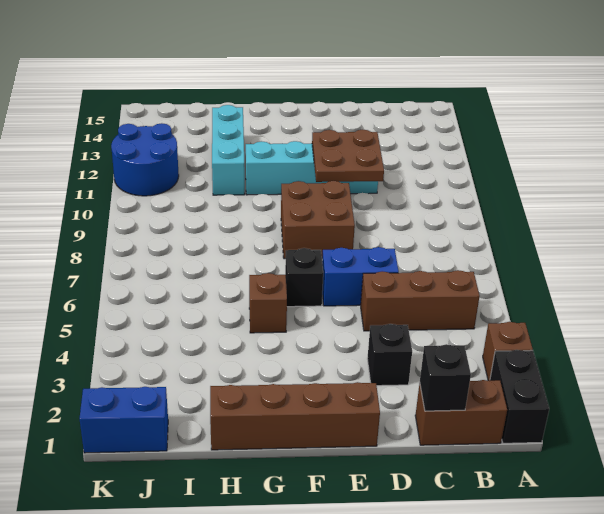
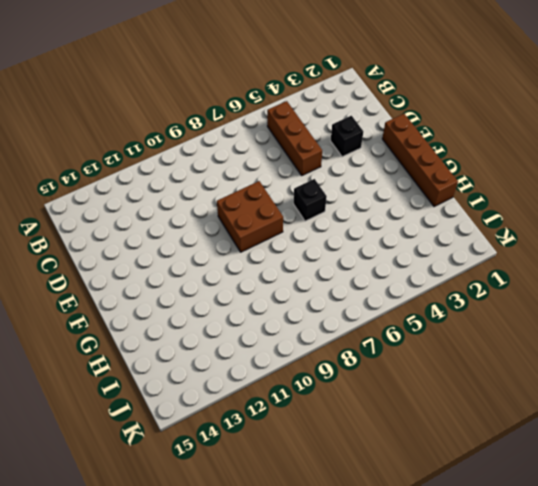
none -> black brick A1:A2 level 1
none -> brown brick A3 level 1
none -> brown brick B1:C1 level 1

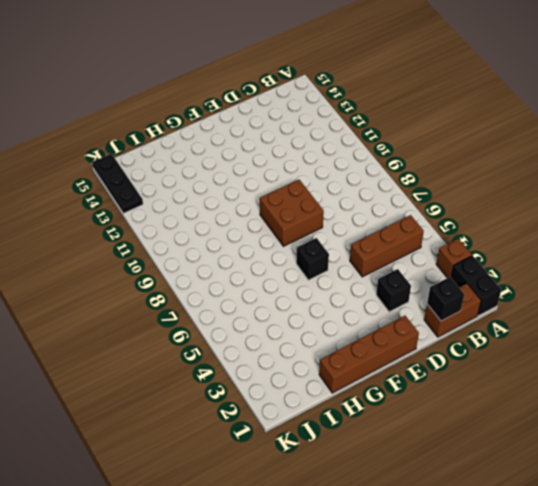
black plate K13:K15 level 1 -> none
none -> blue brick D6:E6 level 1
none -> cyan brick D11:G11 level 1
none -> brown brick G5 level 1

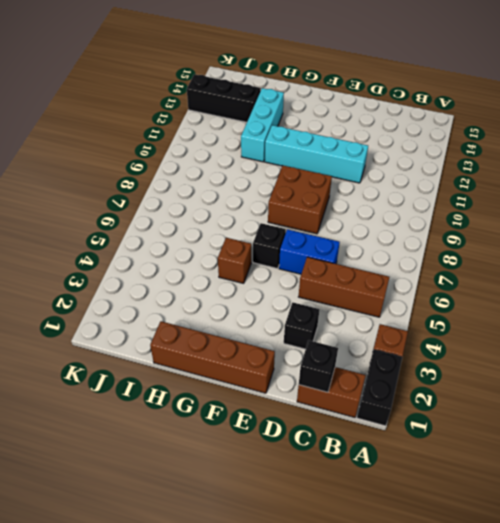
black brick I13:K13 level 1 -> none
none -> blue brick J1:K1 level 1
none -> blue round brick J11:K12 level 1
none -> brown plate D10:E11 level 2

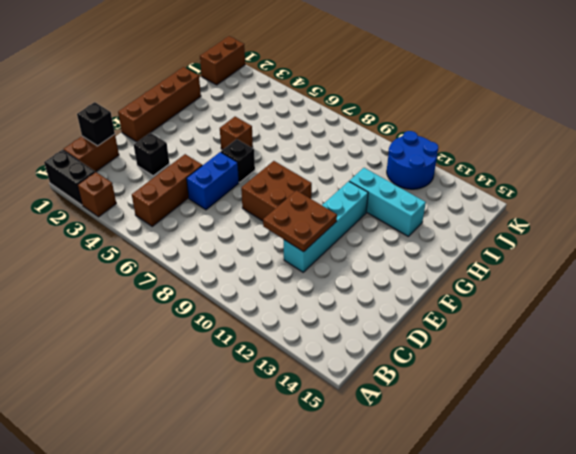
brown brick J1:K1 level 1 -> blue brick J1:K1 level 1

